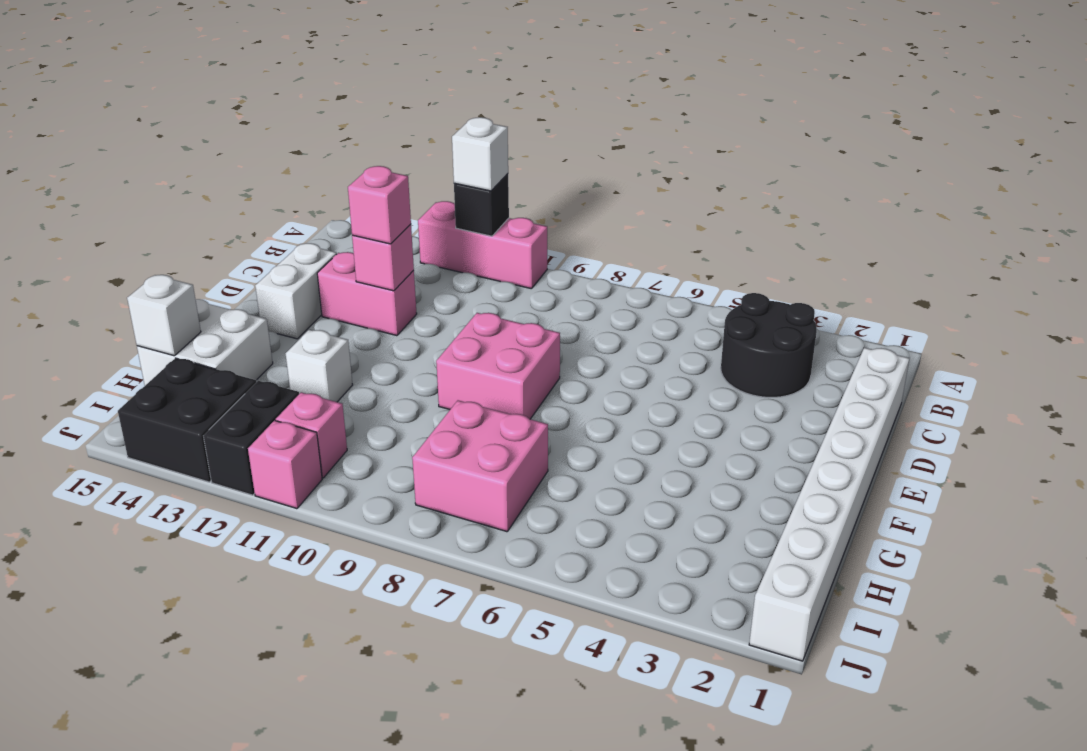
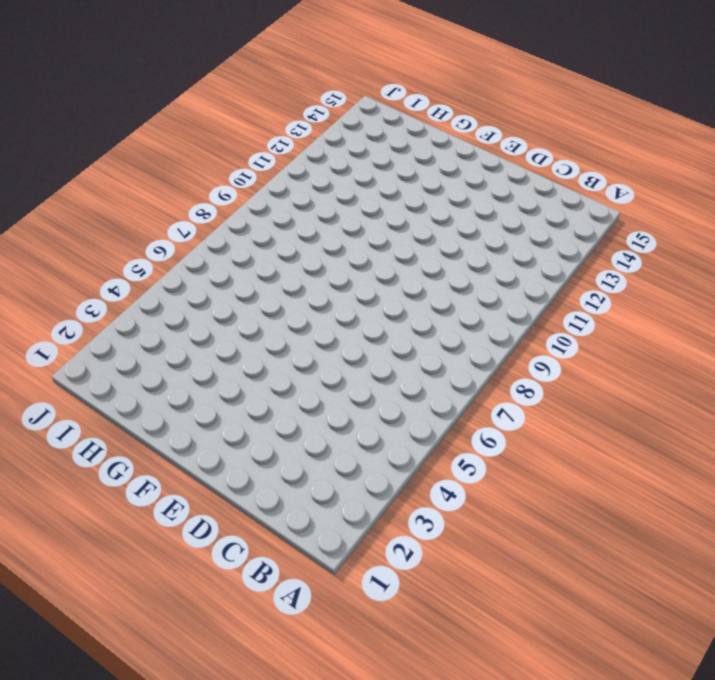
none -> pink brick A10:A12 level 1
none -> black round brick B3:C4 level 1
none -> white brick C1:J1 level 1

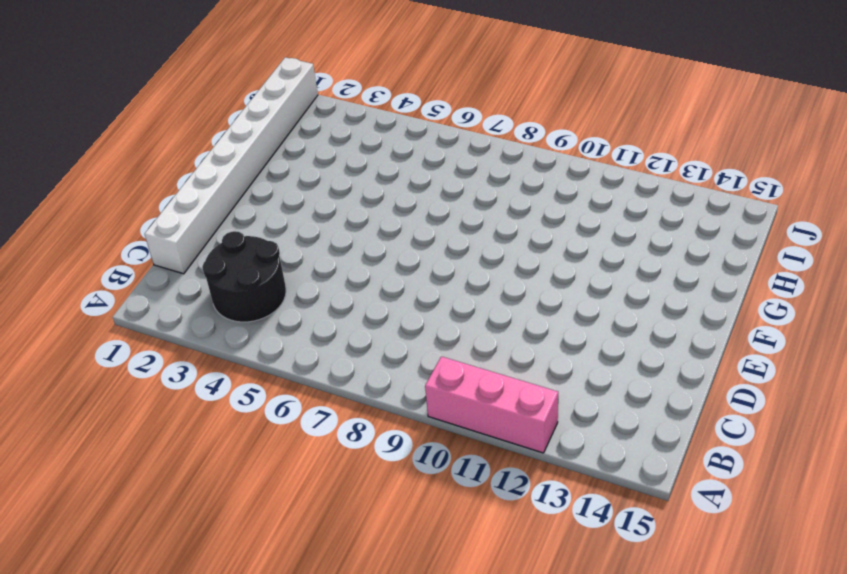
none -> pink brick D12:D13 level 1
none -> white brick D14:E14 level 1
none -> pink brick E8:F9 level 1

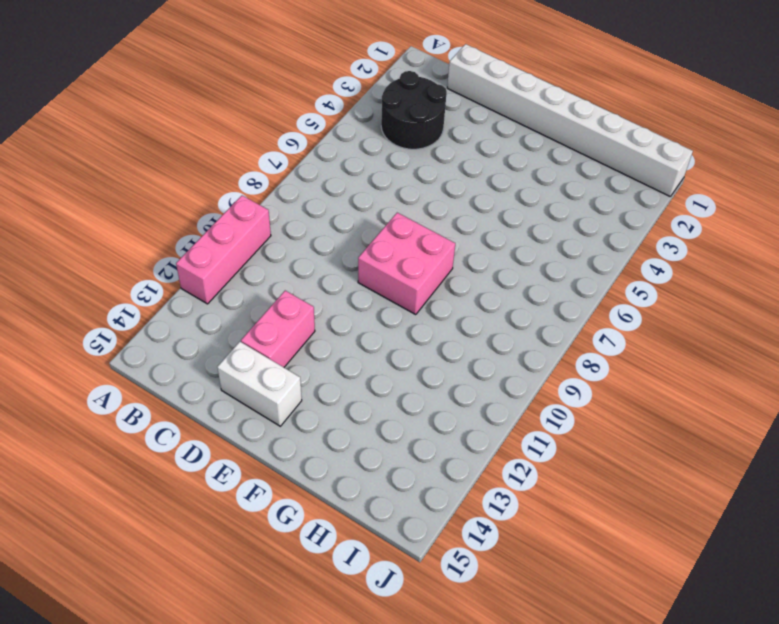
none -> white brick G12 level 1
none -> white brick G14:H15 level 1
none -> pink brick H7:I8 level 1

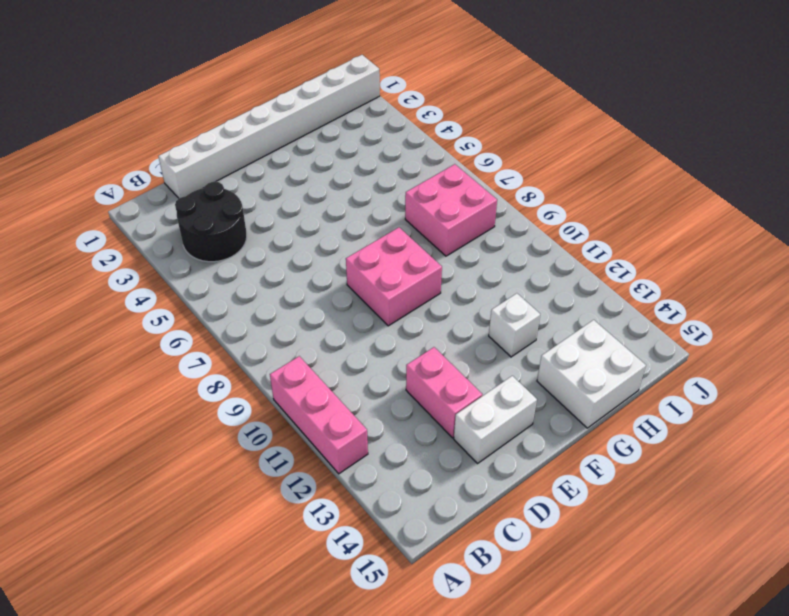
none -> pink brick I11 level 1
none -> black brick I12:J12 level 1
none -> black brick I13:J14 level 1

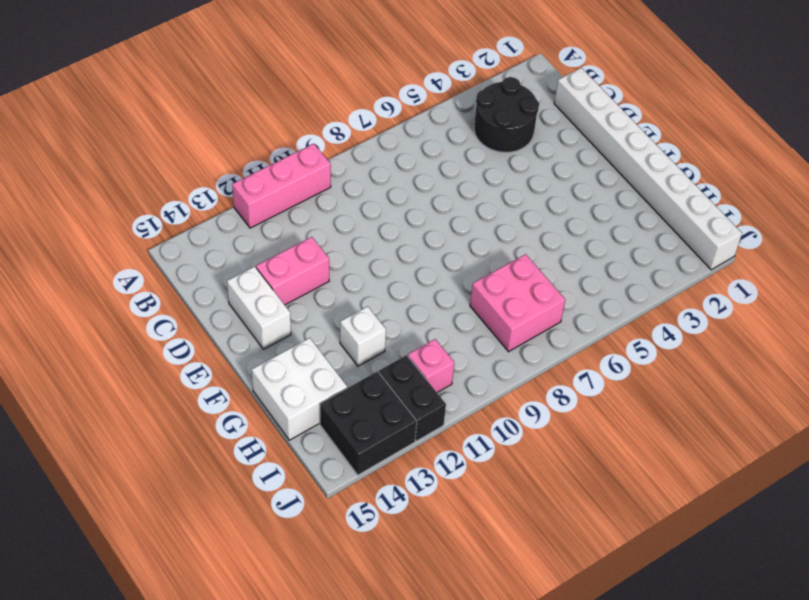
none -> pink brick E8:F9 level 1
none -> pink brick J11 level 1
none -> black brick A11 level 2

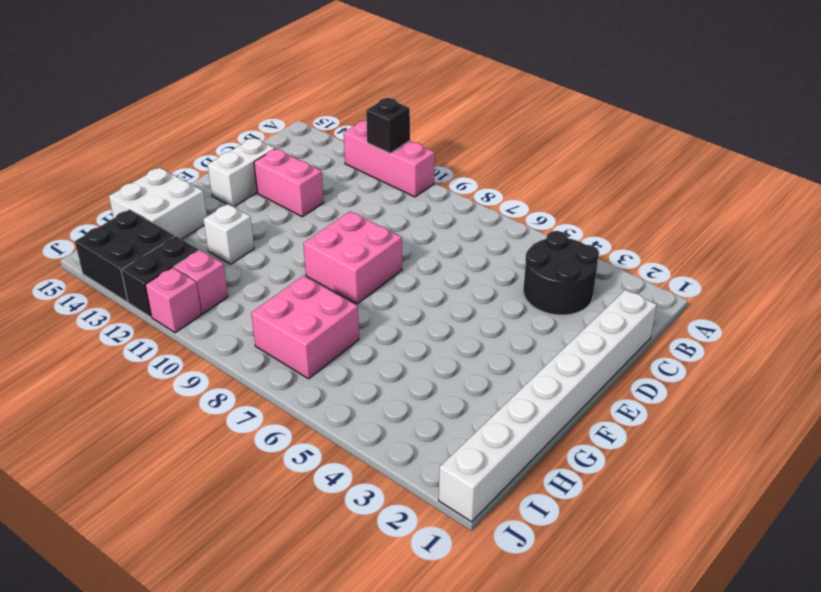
none -> pink brick D12 level 2
none -> white brick H15 level 2
none -> white brick A11 level 3

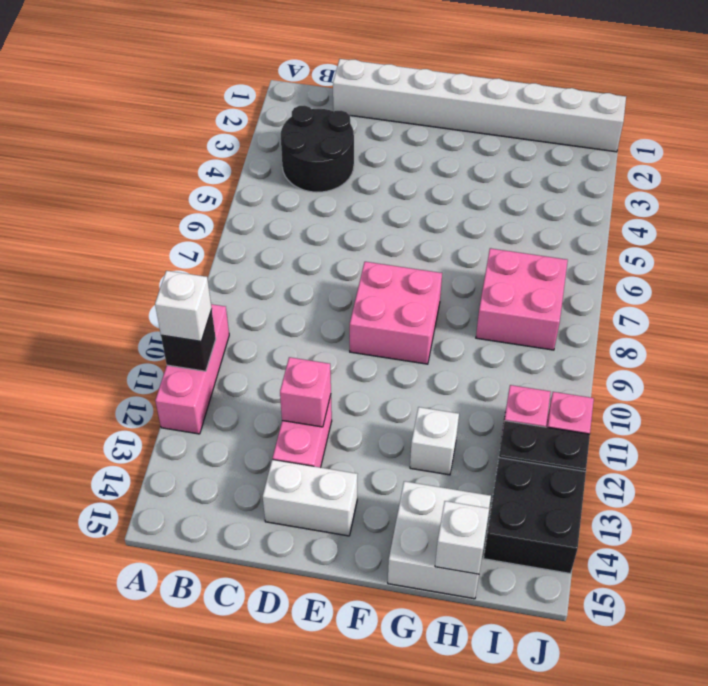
none -> pink brick D12 level 3

